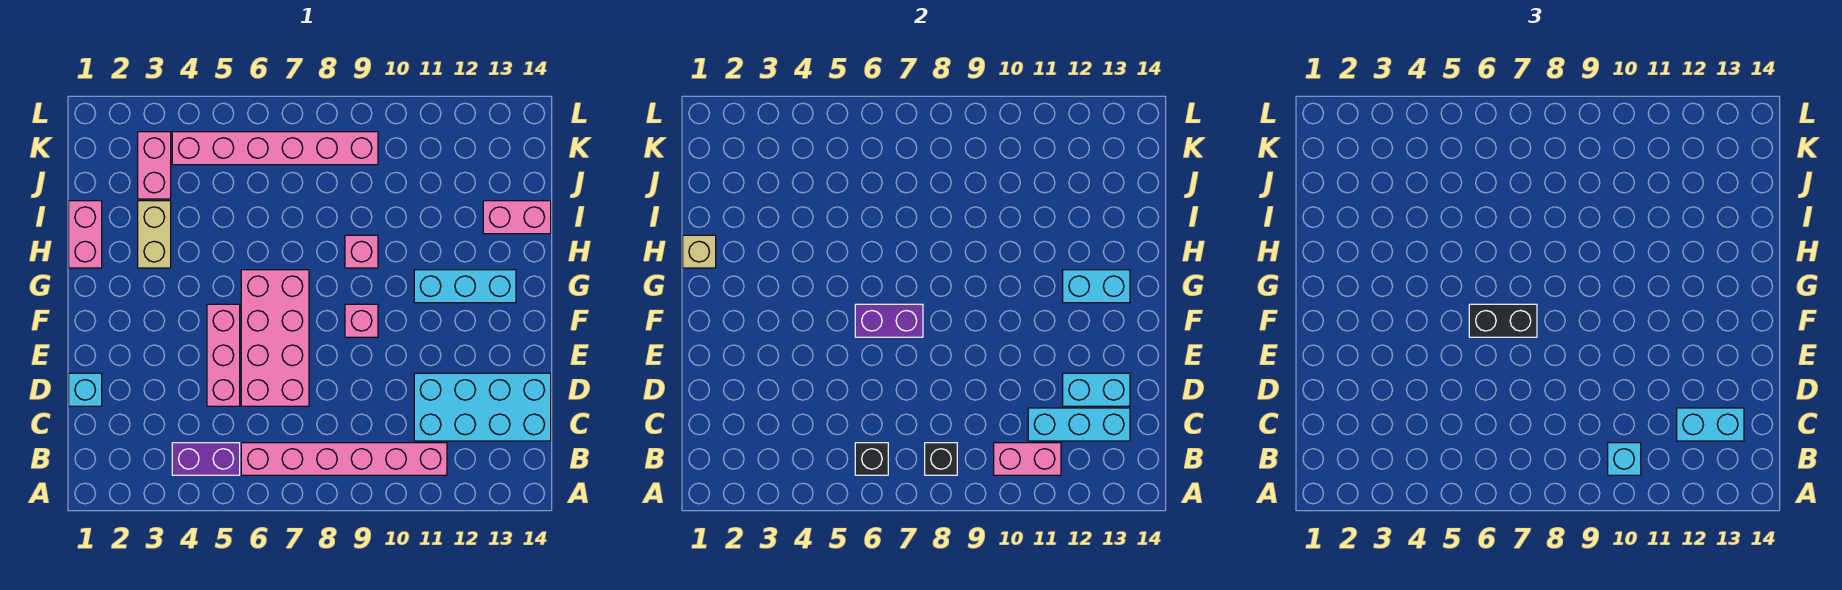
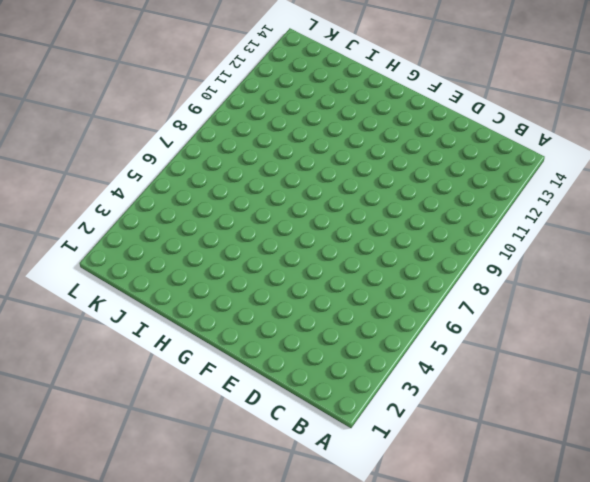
none -> purple brick B4:B5 level 1
none -> pink brick B6:B11 level 1
none -> cyan brick C11:D14 level 1

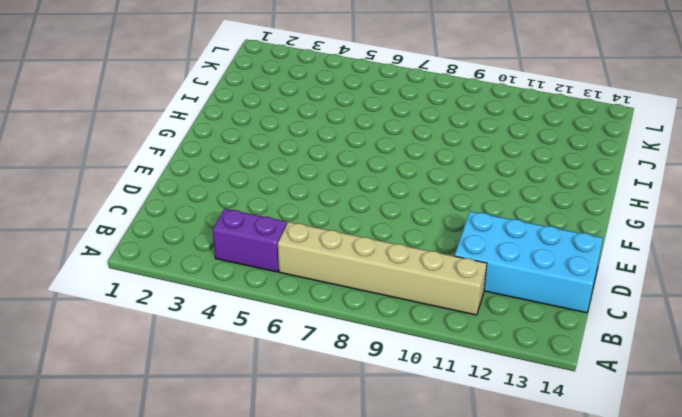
tan brick B6:B11 level 1 -> pink brick B6:B11 level 1
none -> cyan brick D1 level 1
none -> pink brick D5:F5 level 1
none -> pink brick D6:G7 level 1

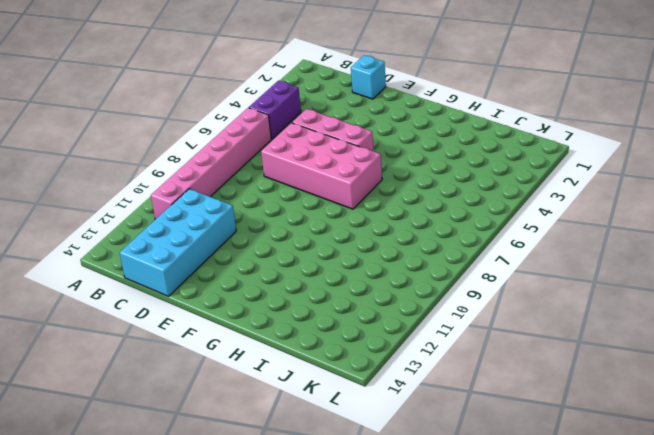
none -> pink brick F9 level 1
none -> cyan brick G11:G13 level 1
none -> pink brick H1:I1 level 1

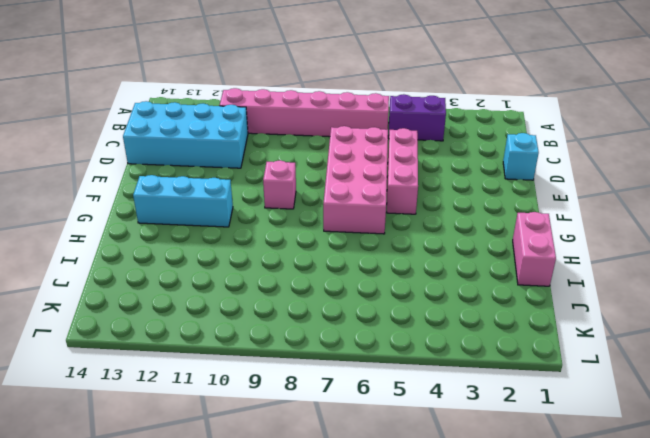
none -> tan brick H3:I3 level 1
none -> pink brick H9 level 1
none -> pink brick I13:I14 level 1

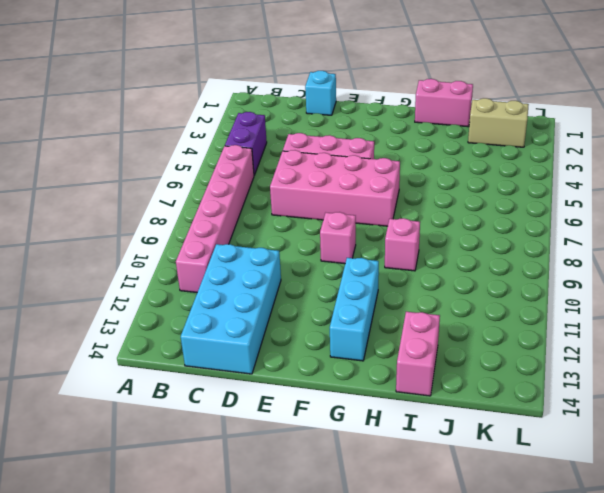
tan brick J2:K2 level 1 -> tan brick H3:I3 level 1
none -> pink brick J3:K3 level 1
none -> pink brick K4:K9 level 1
none -> black brick B6 level 2

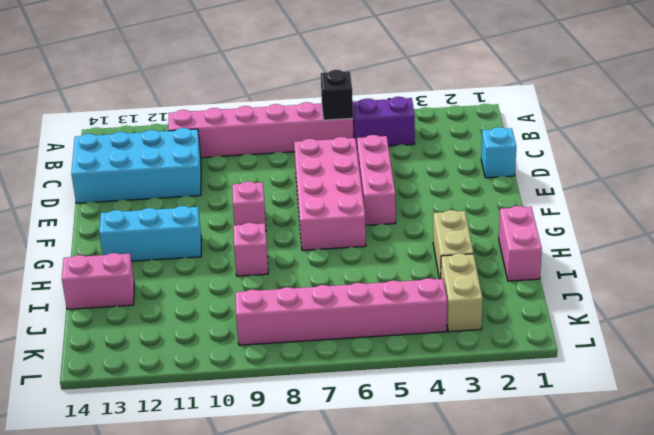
tan brick J3:K3 level 1 -> pink brick J3:K3 level 1
none -> black brick B8 level 2
none -> pink brick B10:B11 level 2
none -> cyan brick C11:C13 level 2

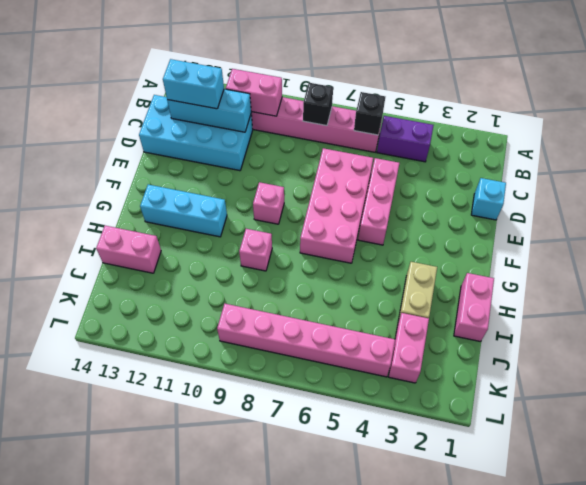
none -> cyan brick D12:D13 level 2
none -> purple brick F6:F7 level 2
none -> cyan brick G12:G13 level 2

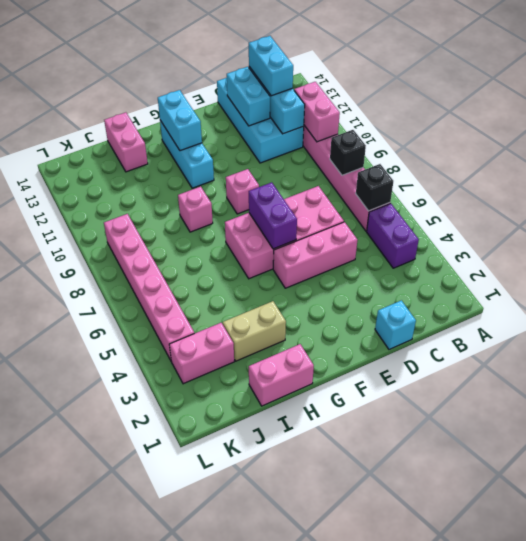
none -> tan brick H1 level 2
none -> cyan brick B10 level 3
none -> black brick F6:F7 level 3

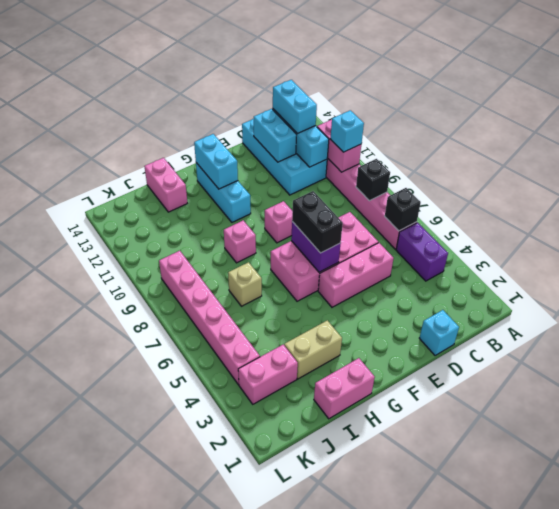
tan brick I7 level 1 -> tan brick H1 level 2

